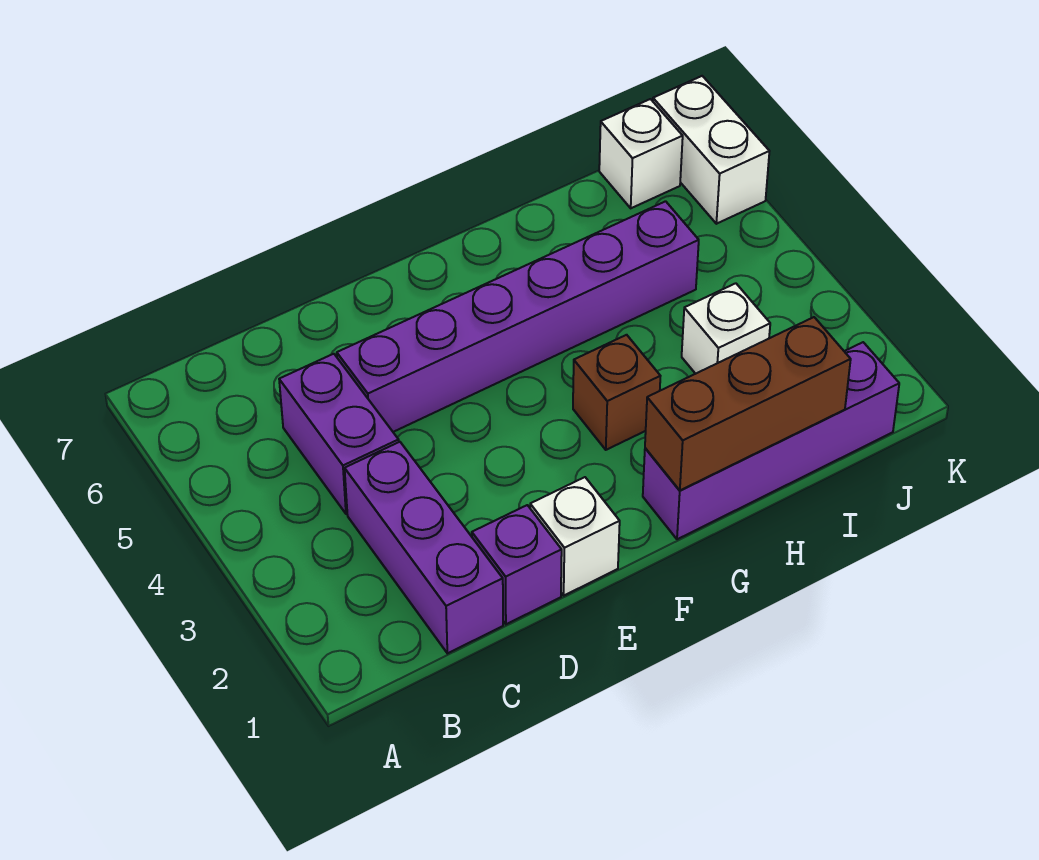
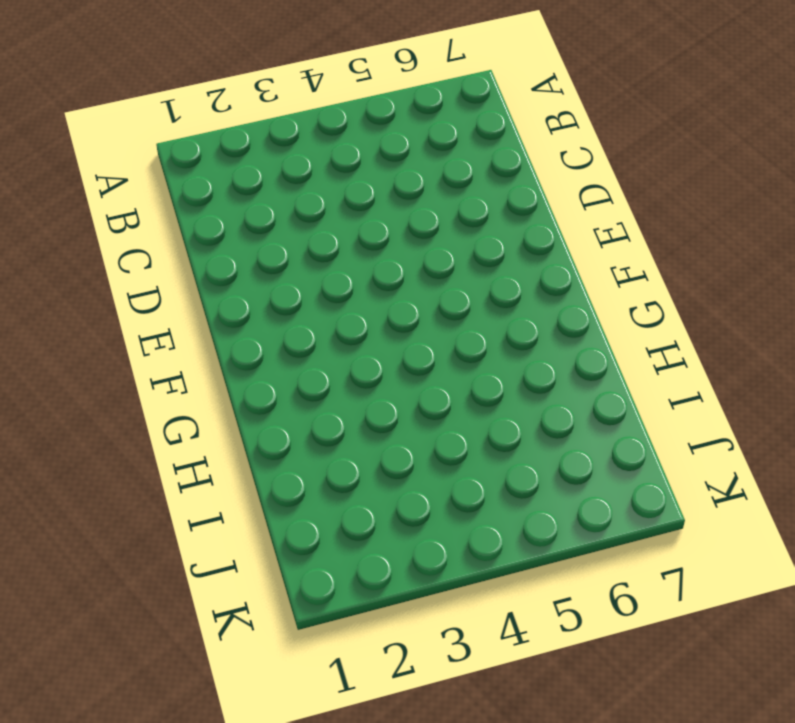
none -> purple brick C1:C3 level 1
none -> purple brick C4:C5 level 1

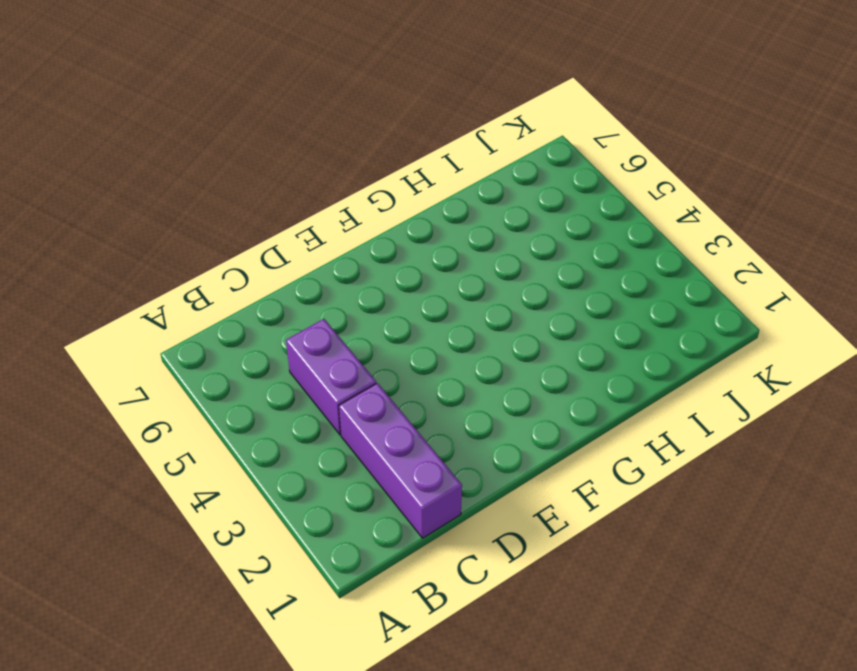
none -> purple brick D1 level 1
none -> purple brick D5:I5 level 1

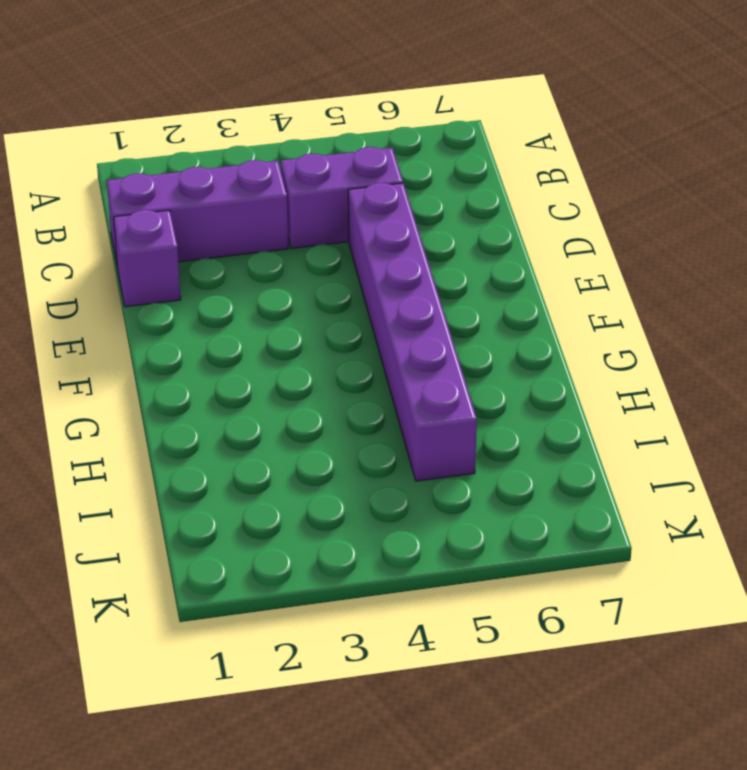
none -> white brick E1 level 1
none -> purple brick G1:J1 level 1

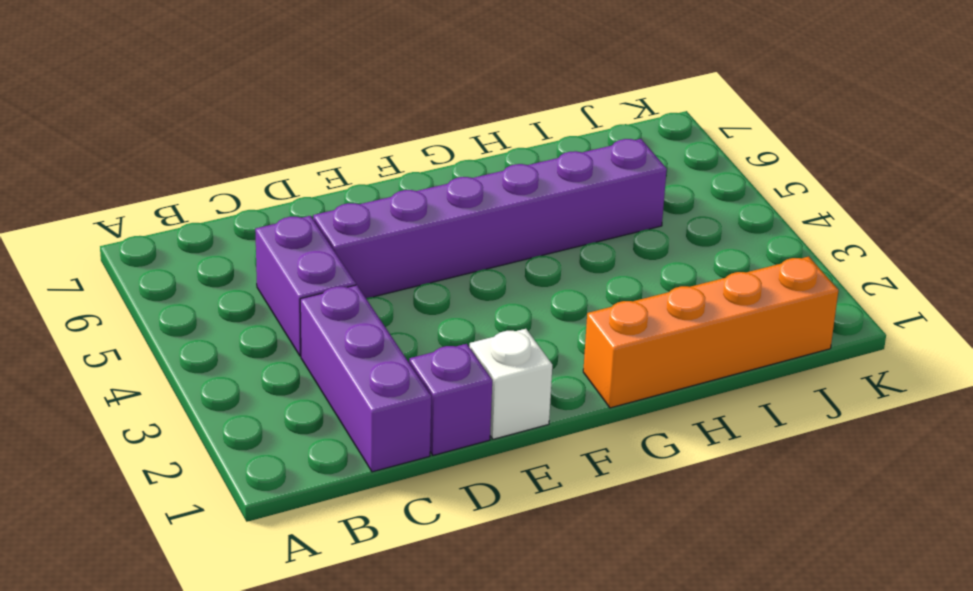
orange brick G1:J1 level 1 -> purple brick G1:J1 level 1
none -> brown brick G3 level 1
none -> white brick I3 level 1

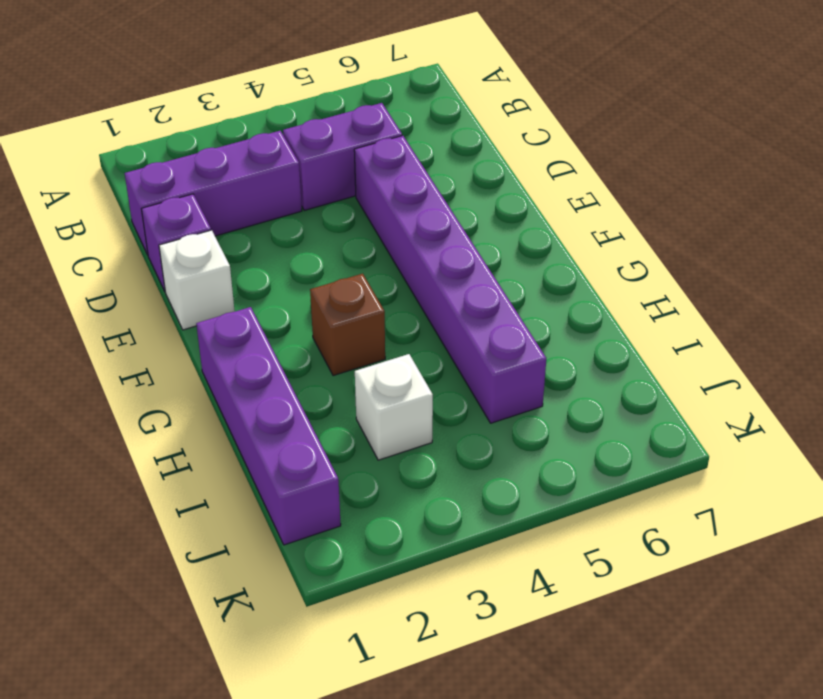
none -> white brick J7 level 1
none -> white brick K6:K7 level 1

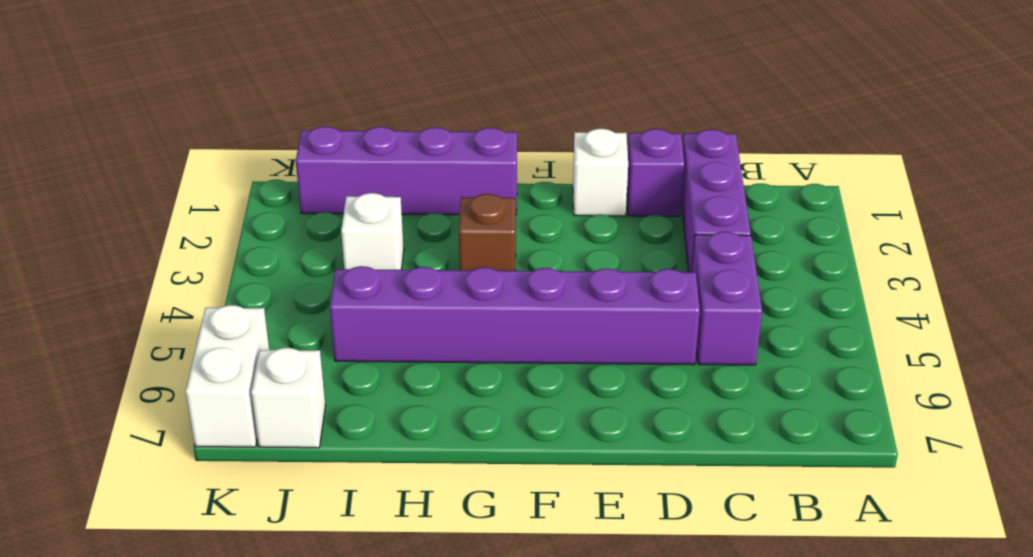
none -> brown brick G1:I1 level 2

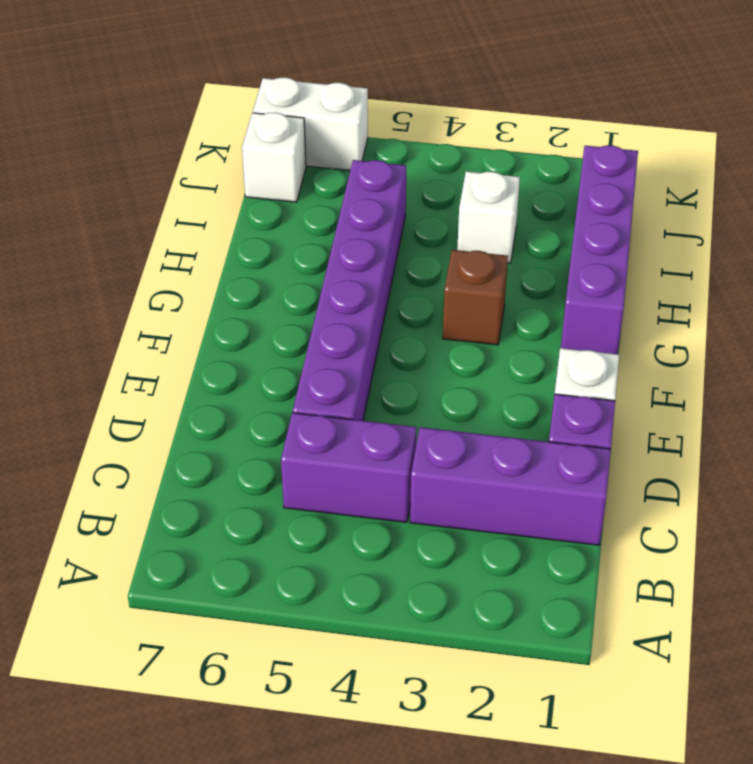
none -> brown brick G1:I1 level 2

